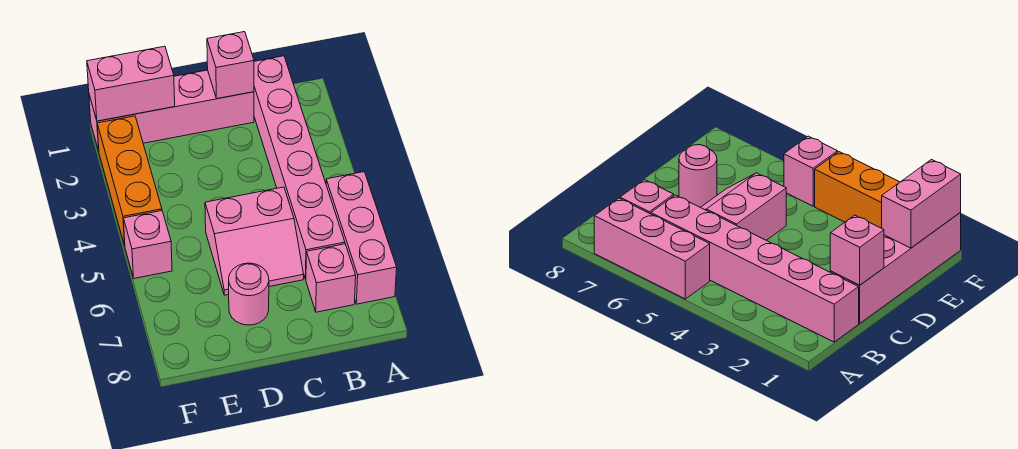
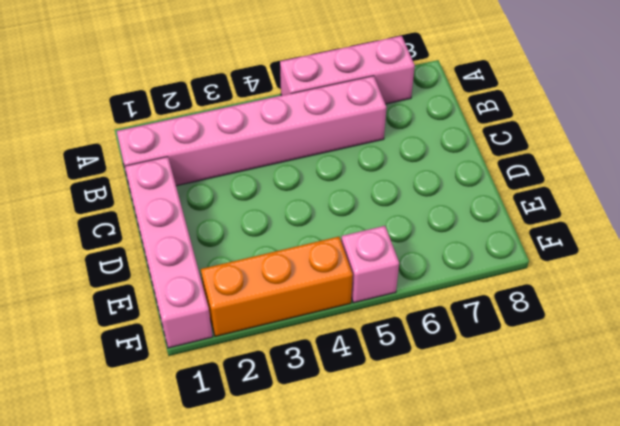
none -> pink brick B7 level 1
none -> pink slope C5:D6 level 1 top 5

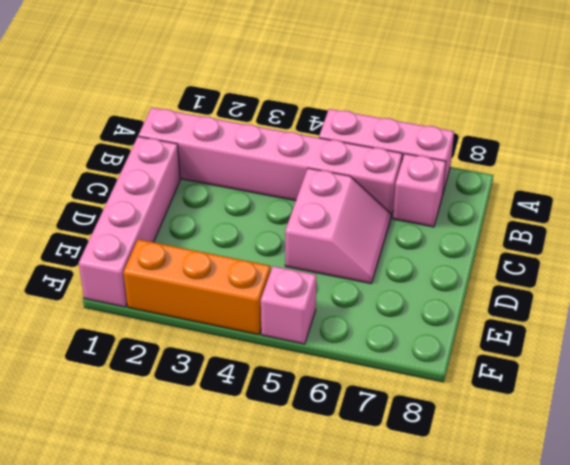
none -> pink round brick D7 level 1
none -> pink brick C1 level 2

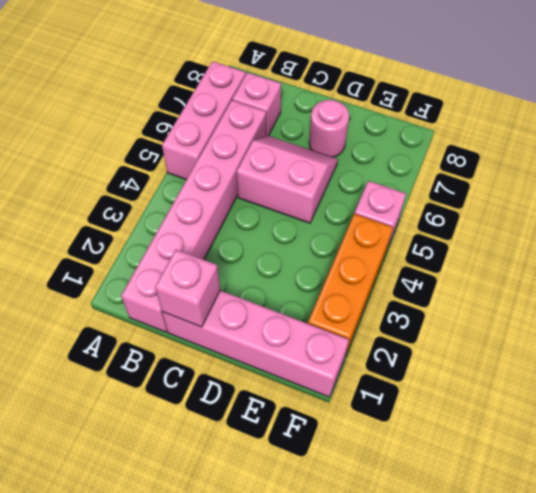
none -> pink brick E1:F1 level 2

